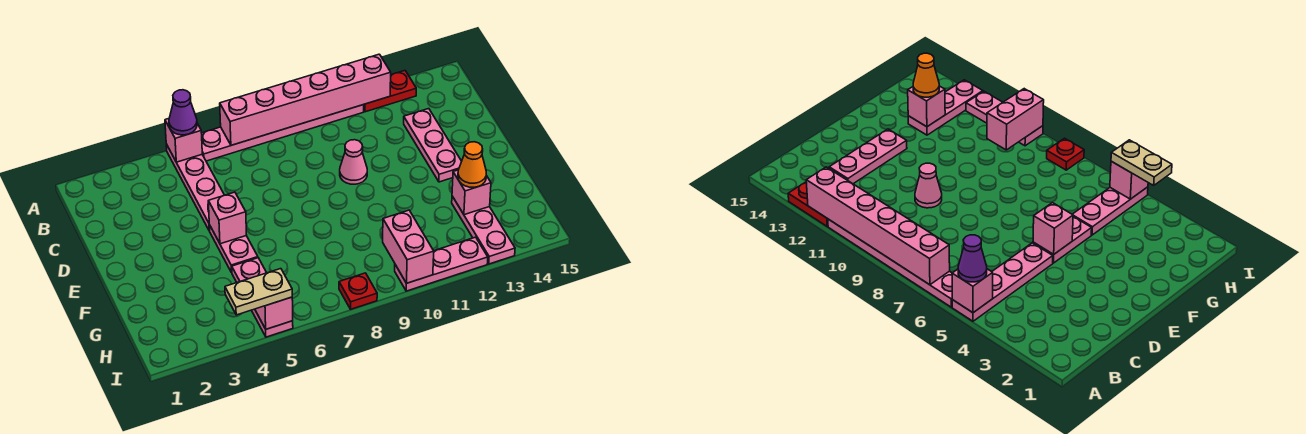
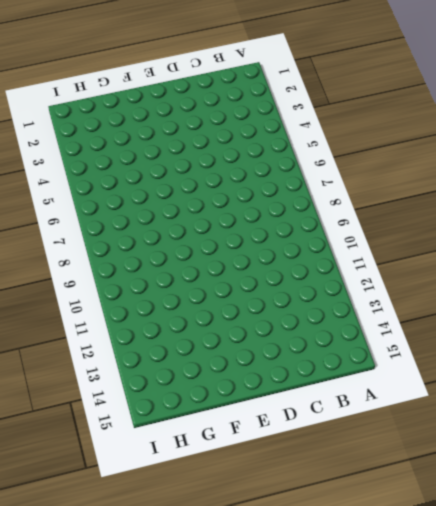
none -> pink plate A5:D5 level 1
none -> pink plate A6:A11 level 1
none -> red plate A12:A13 level 1

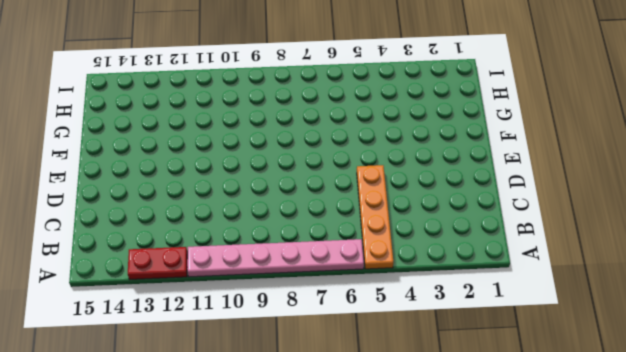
orange plate A5:D5 level 1 -> pink plate A5:D5 level 1
none -> pink plate C13:E13 level 1
none -> pink cone D10 level 1
none -> pink plate E5:F5 level 1

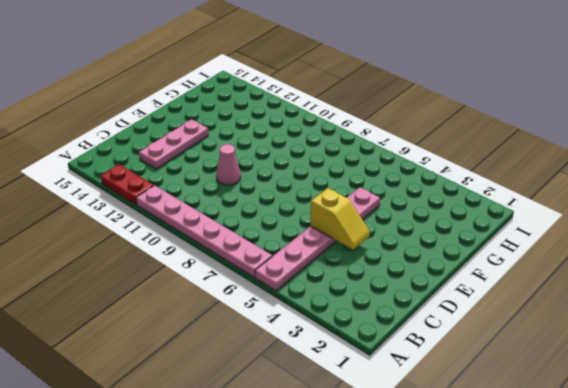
yellow slope D4:D5 level 2 top 5 -> none
none -> pink plate G5:I5 level 1
none -> pink plate G13:I13 level 1
none -> red plate I8 level 1

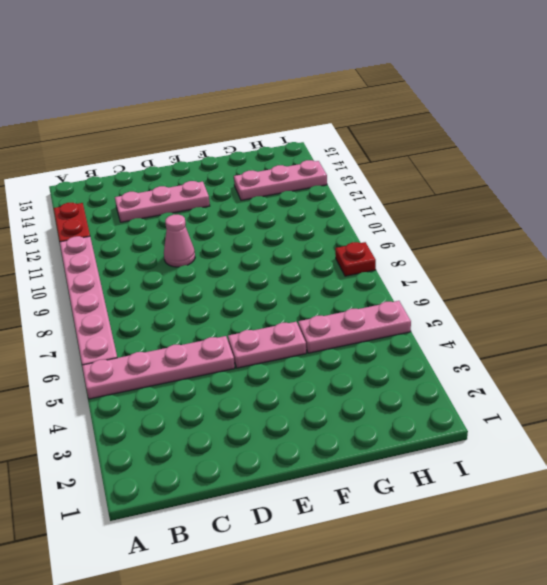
none -> pink plate I10:I12 level 1
none -> pink brick A5 level 2
none -> pink brick A7:A12 level 2

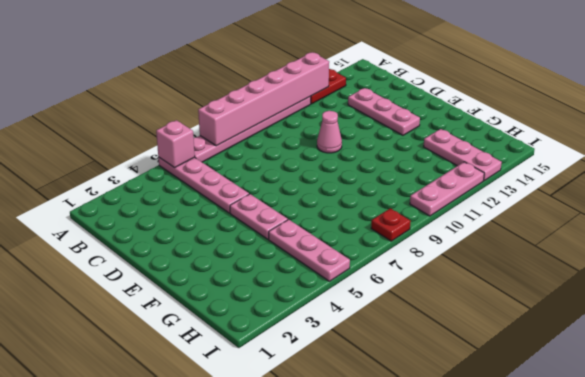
none -> pink brick E5 level 2
none -> pink brick G13 level 2
none -> pink brick H10:I10 level 2

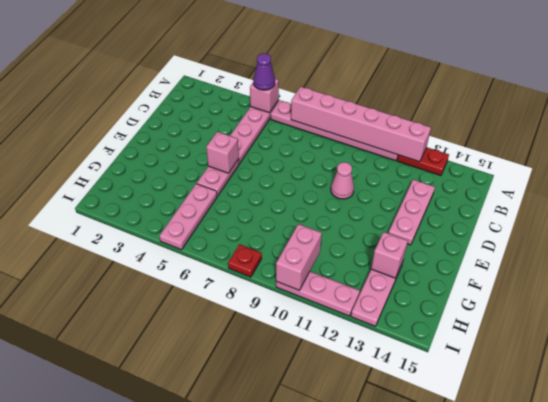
none -> pink brick I5 level 2
none -> orange cone G13 level 3
none -> tan plate I4:I5 level 3

